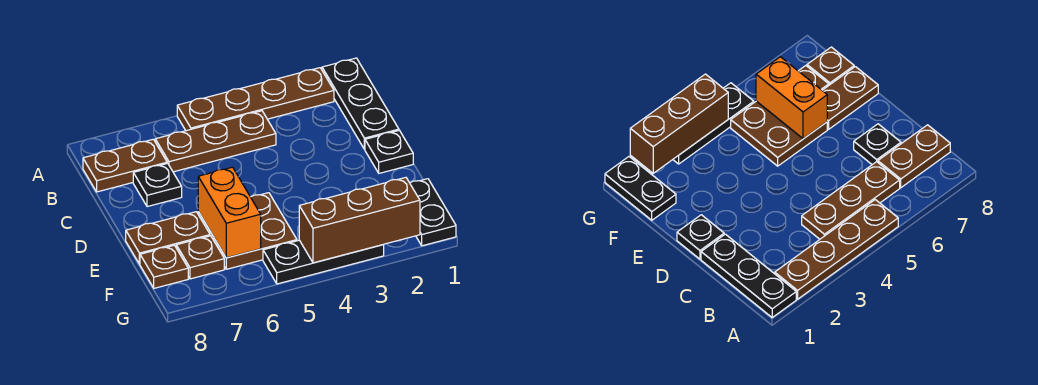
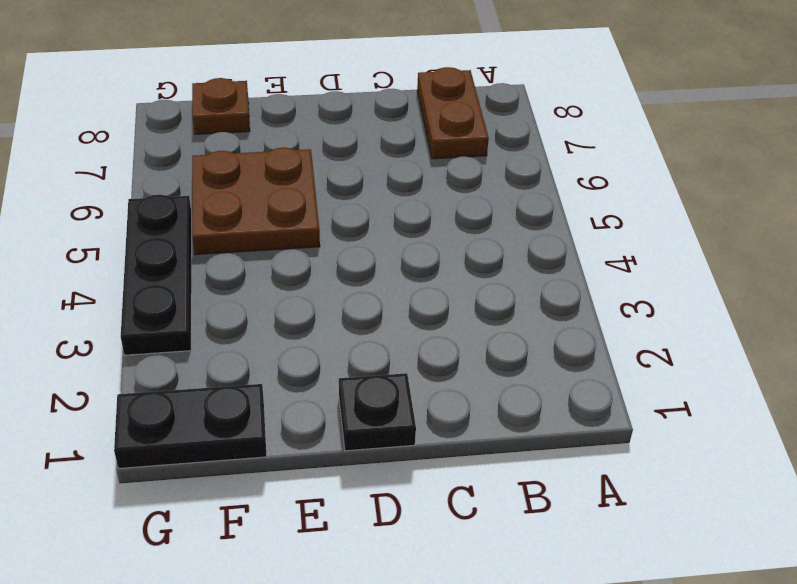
none -> black plate A1:C1 level 1
none -> brown plate A2:A5 level 1
none -> brown plate B4:B6 level 1

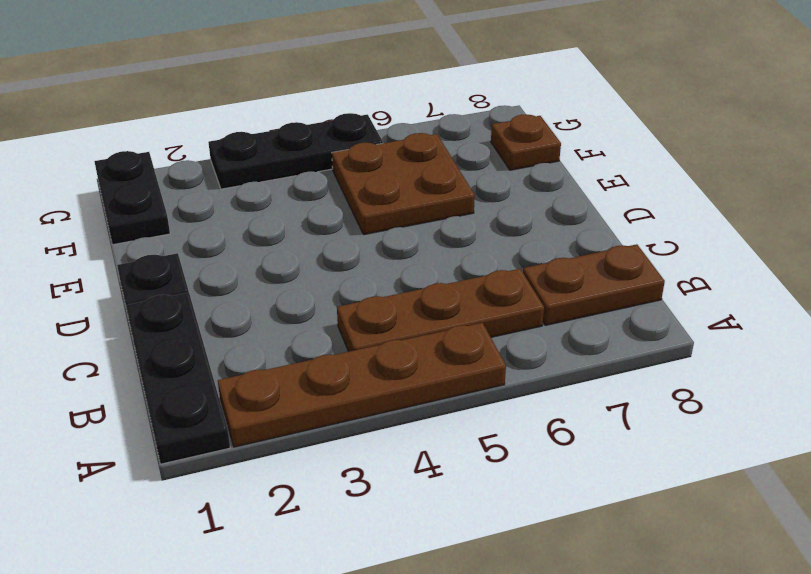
none -> black plate C7 level 1
none -> brown plate E7:E8 level 1
none -> brown plate F7 level 1

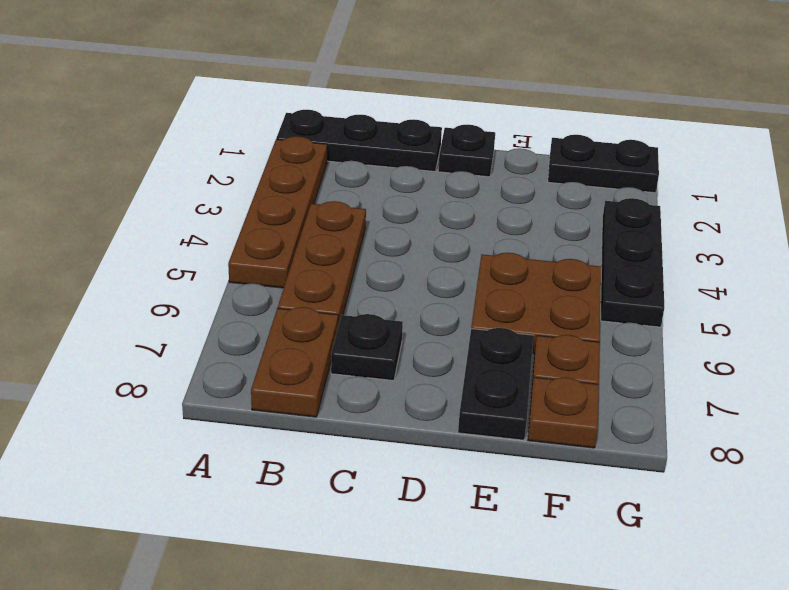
black plate E7:E8 level 1 -> brown plate E7:E8 level 1
none -> orange brick E6:F6 level 2
none -> brown brick G2:G4 level 2

